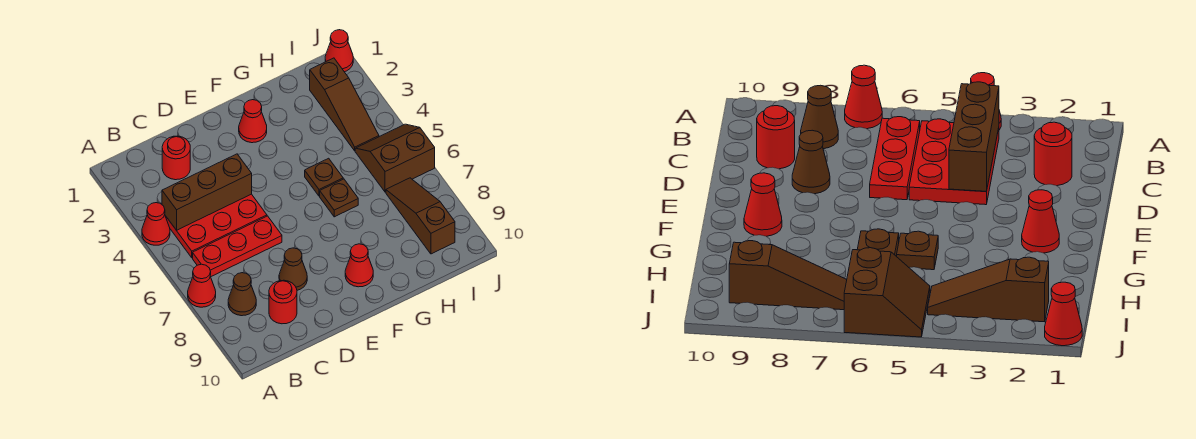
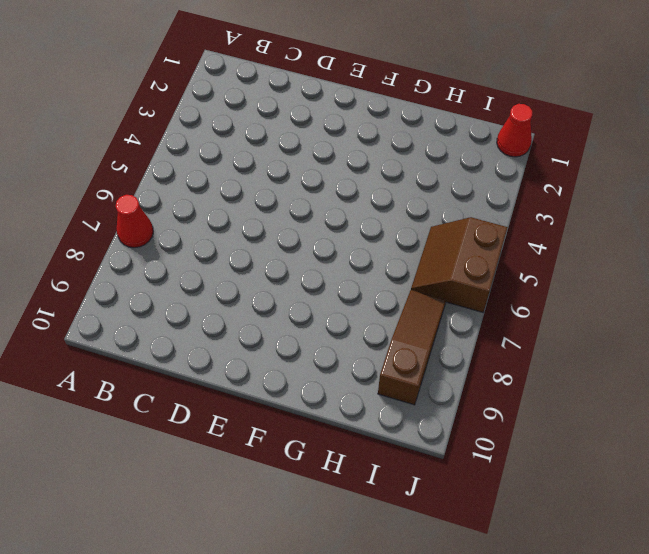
brown slope I5:J6 level 1 top J -> brown slope I5:J6 level 1 top 6
none -> red cone A4 level 1
none -> red plate B4:D5 level 1
none -> red plate B6:D6 level 1

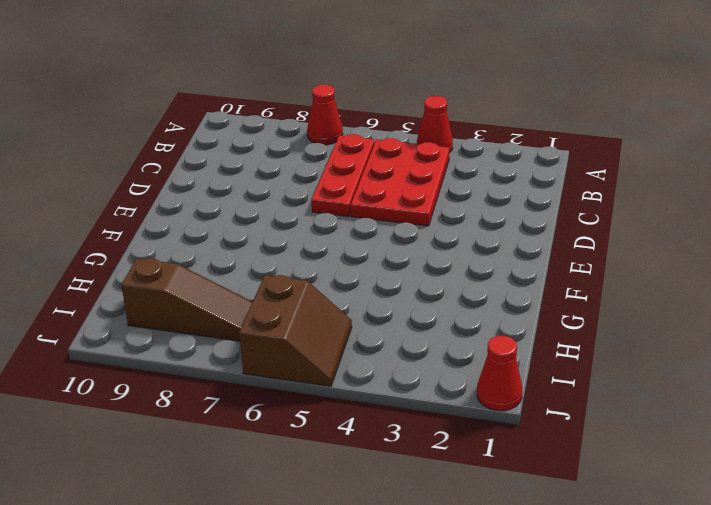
none -> brown cone B8 level 1
none -> red round brick C2 level 1
none -> red round brick C9 level 1

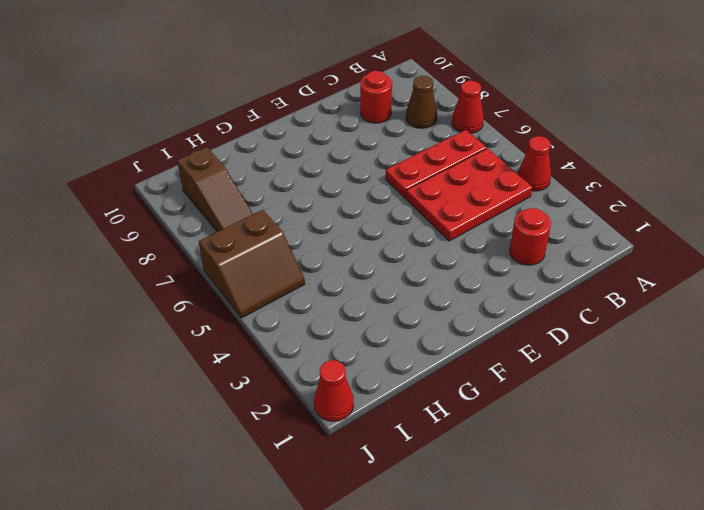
none -> brown cone D8 level 1
none -> red cone F2 level 1
none -> red cone F9 level 1

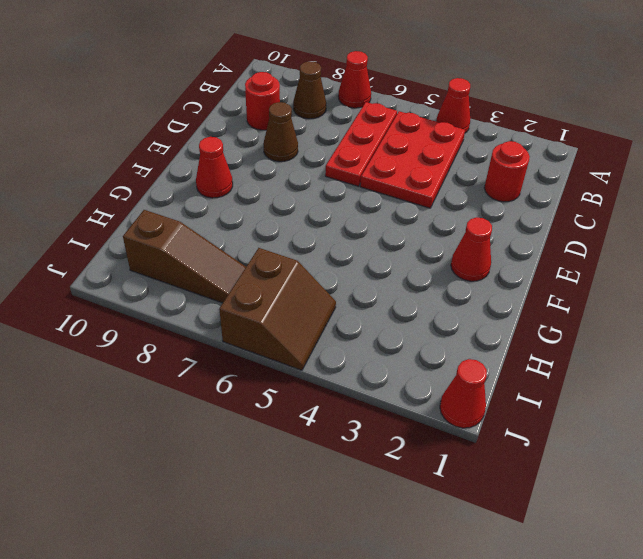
none -> brown plate G5 level 1
none -> brown plate G6 level 1
none -> brown slope I2:I4 level 1 top 2

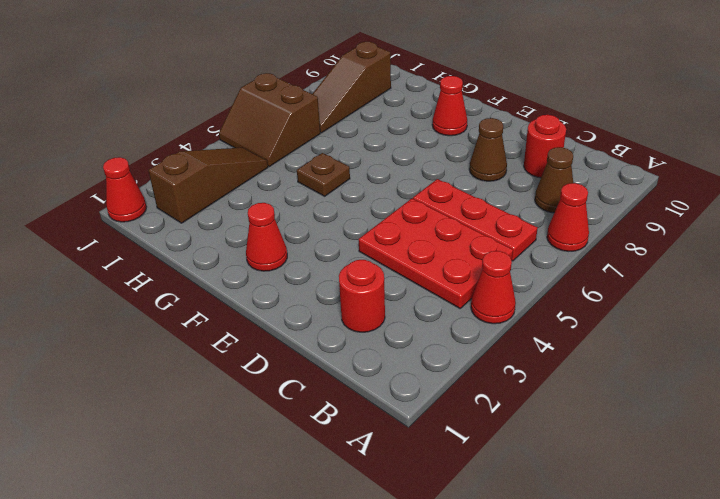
none -> brown plate G6 level 1
none -> brown brick B4:D4 level 2

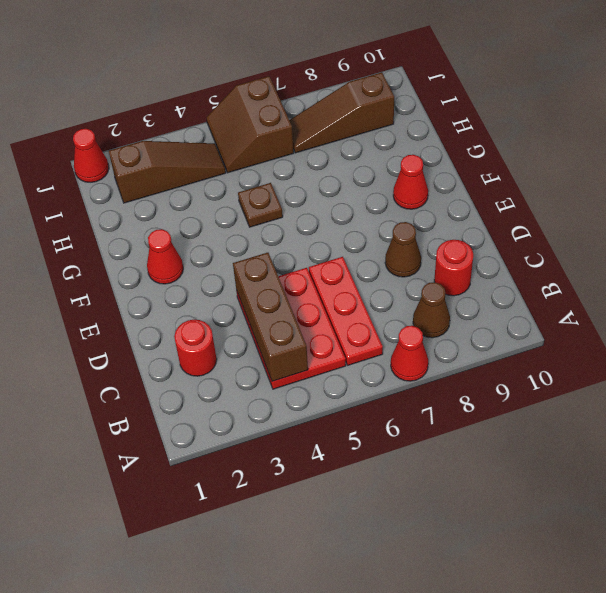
none -> red cone A4 level 1
none -> brown plate G6 level 1

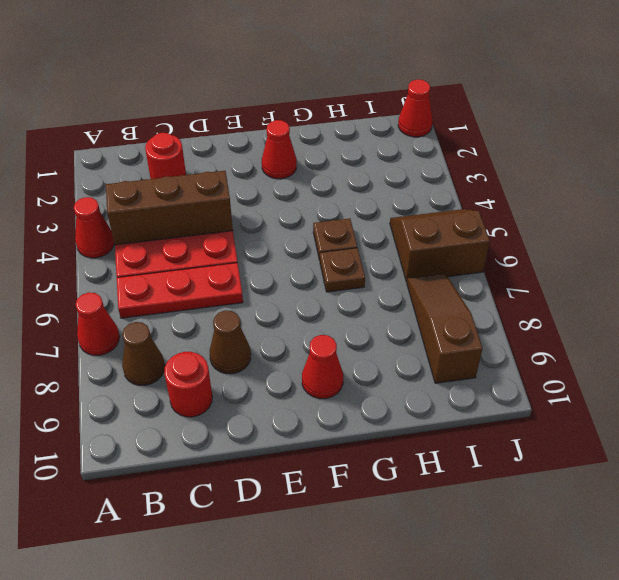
none -> brown slope I2:I4 level 1 top 2

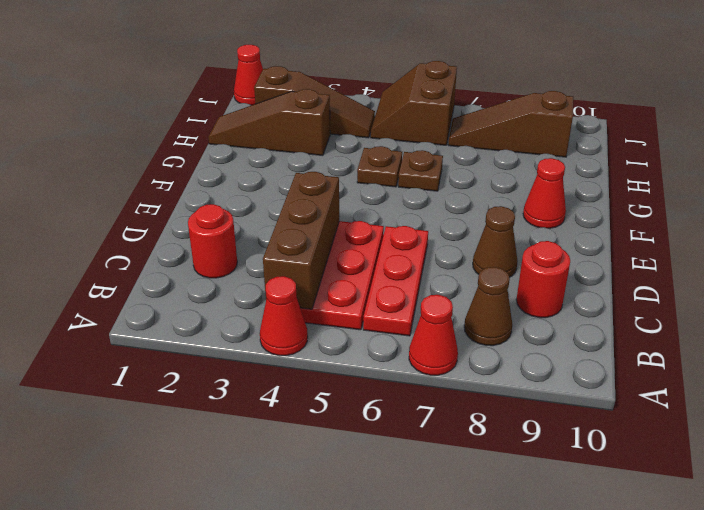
brown slope H1:H3 level 1 top 3 -> none
none -> red cone F2 level 1

